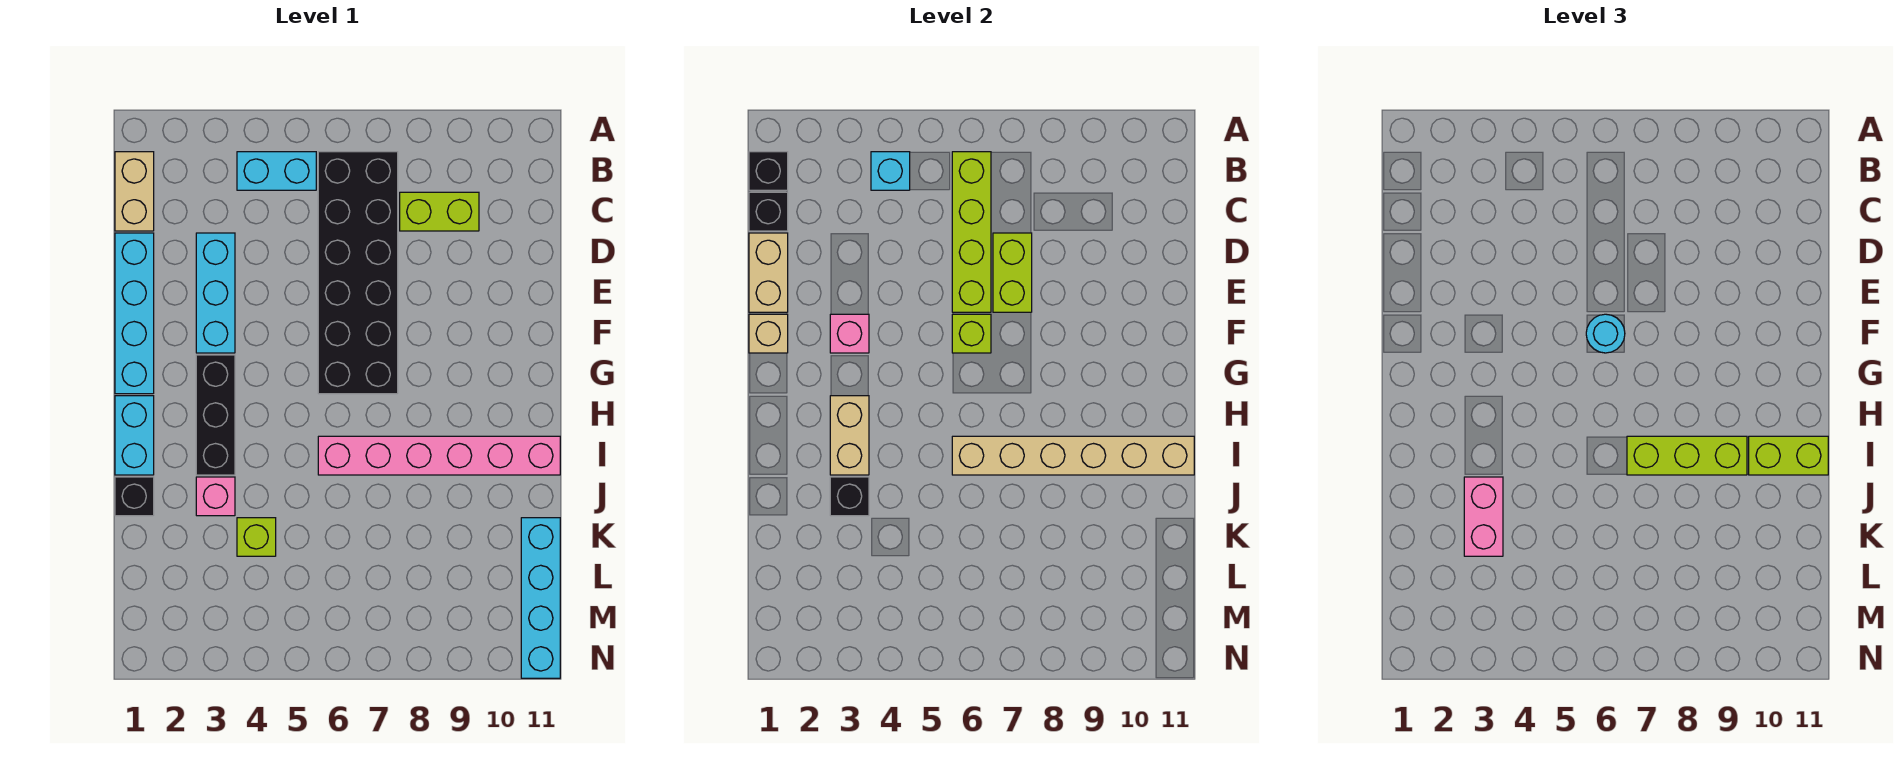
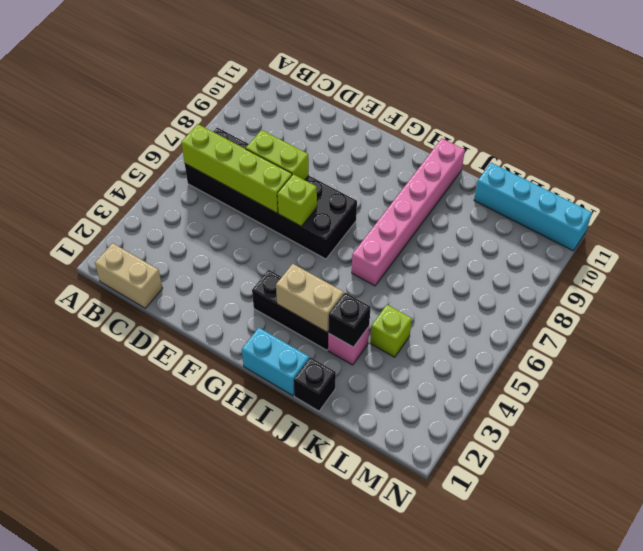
none -> cyan brick B4:B5 level 1
none -> lime brick C8:C9 level 1
none -> cyan brick D1:G1 level 1

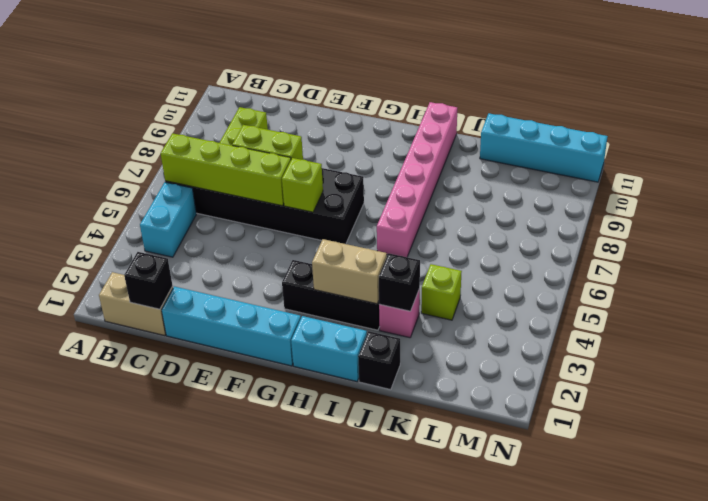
none -> cyan brick D3:F3 level 1
none -> black brick B1 level 2
none -> cyan brick B4 level 2

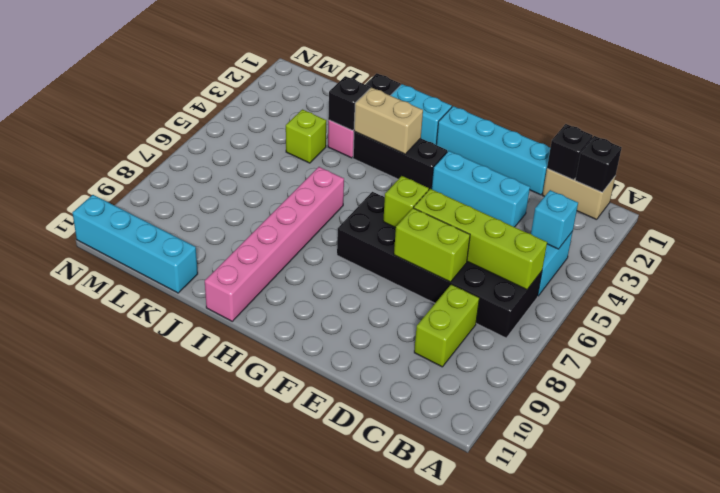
none -> tan brick D1:E1 level 2
none -> tan brick F1 level 2
none -> pink brick F3 level 2

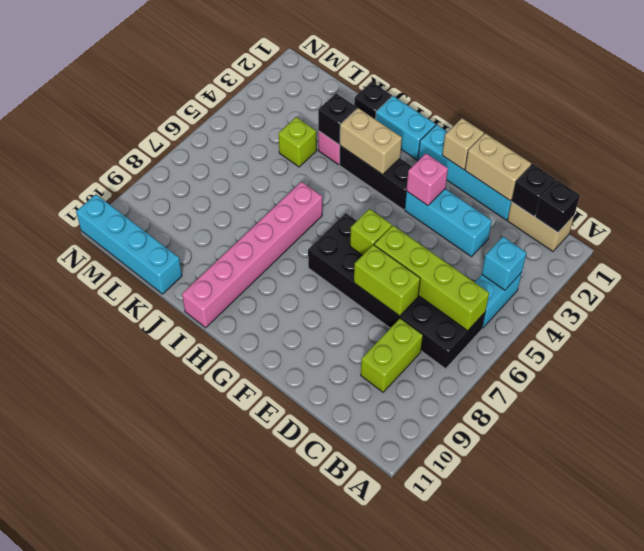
none -> tan brick I6:I11 level 2
none -> cyan round brick F6 level 3
none -> lime brick I7:I9 level 3

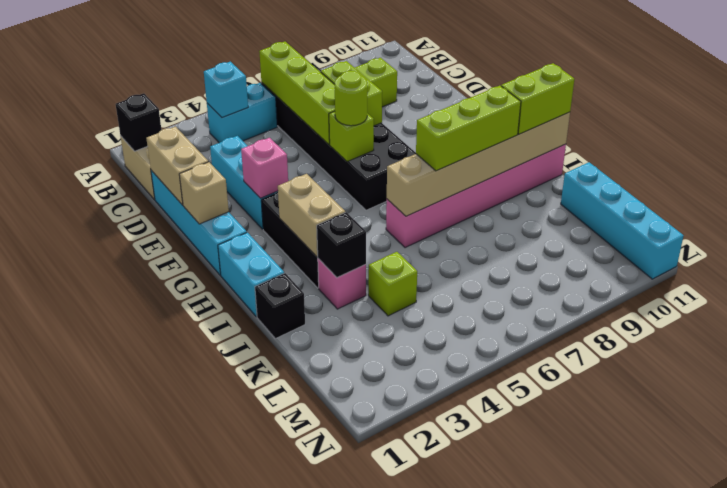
lime round brick F6 level 3 -> cyan round brick F6 level 3
none -> black brick C1 level 2
none -> pink brick J3:K3 level 3

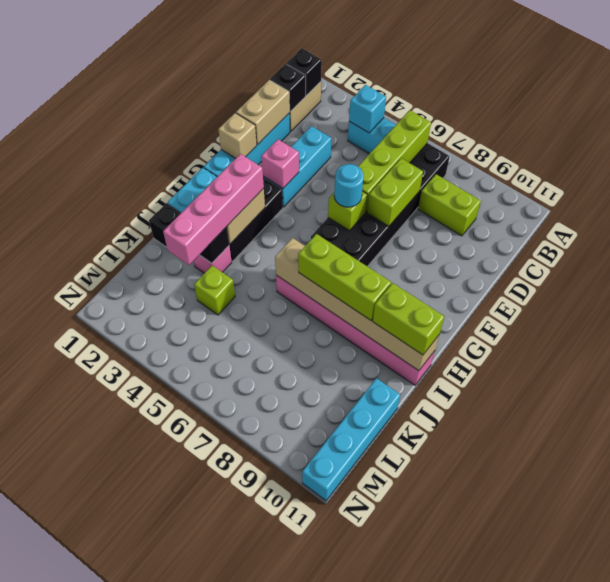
pink brick H3:K3 level 3 -> pink brick J3:K3 level 3

